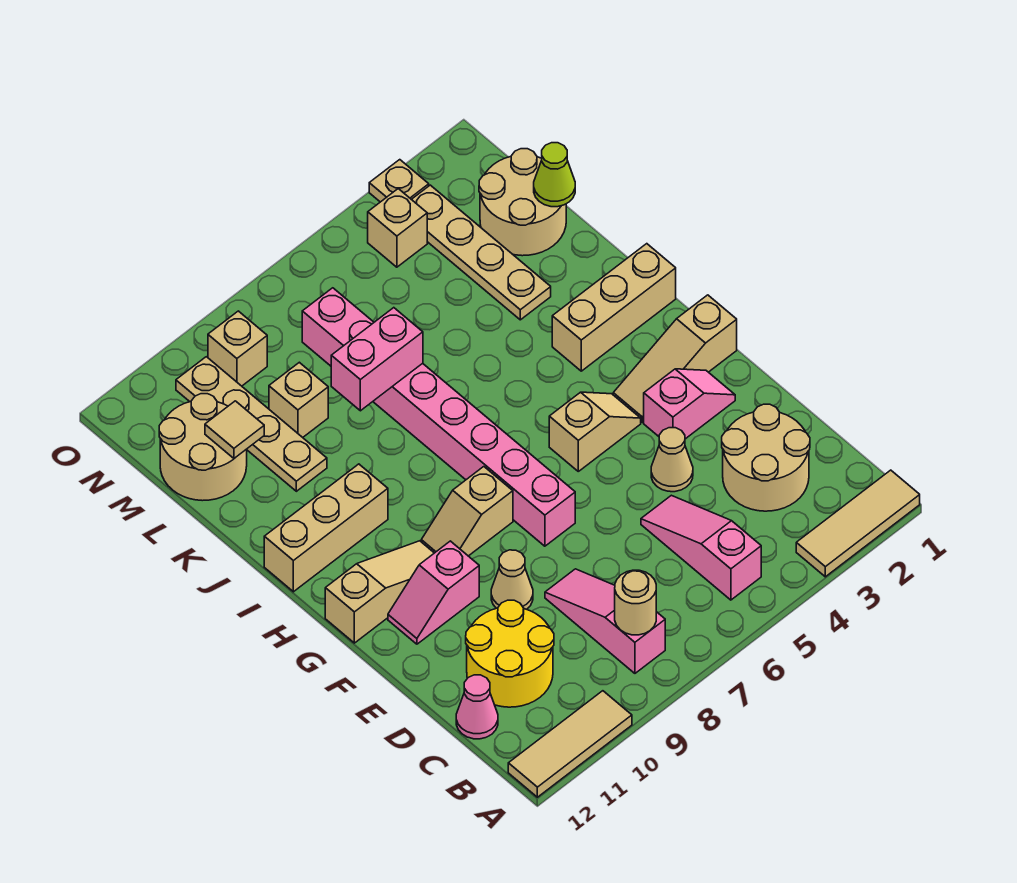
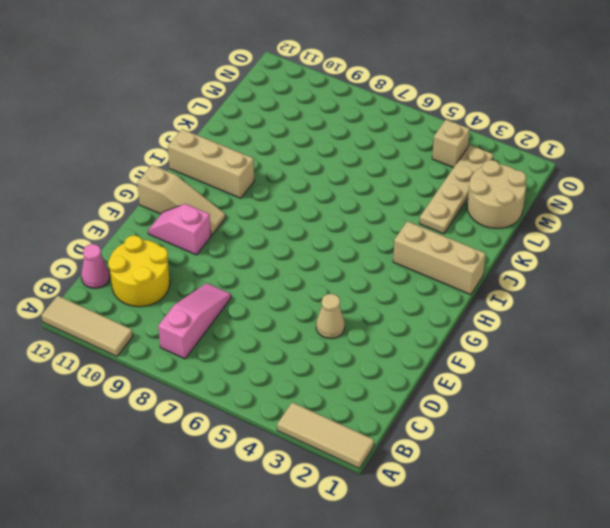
none -> pink slope B5:D5 level 1 top B
none -> tan round brick C2:D3 level 1
none -> tan cone E9 level 1
none -> pink slope F2:F3 level 1 top 3

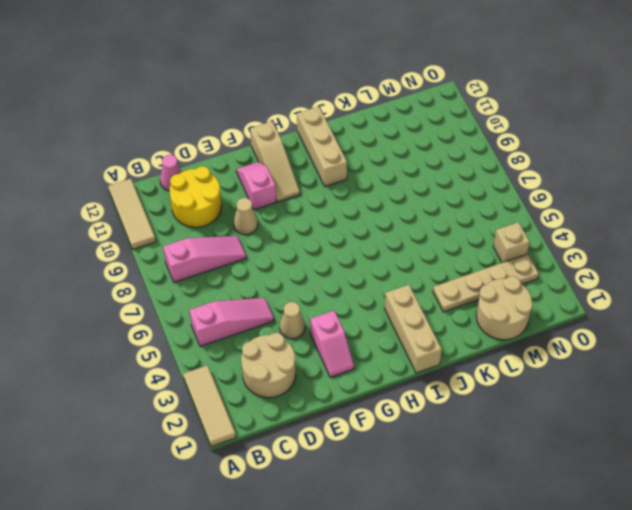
none -> pink brick F7:M7 level 1
none -> tan slope G1:G3 level 1 top 1
none -> tan slope G4:G5 level 1 top 5
none -> tan slope G8:G9 level 1 top 8

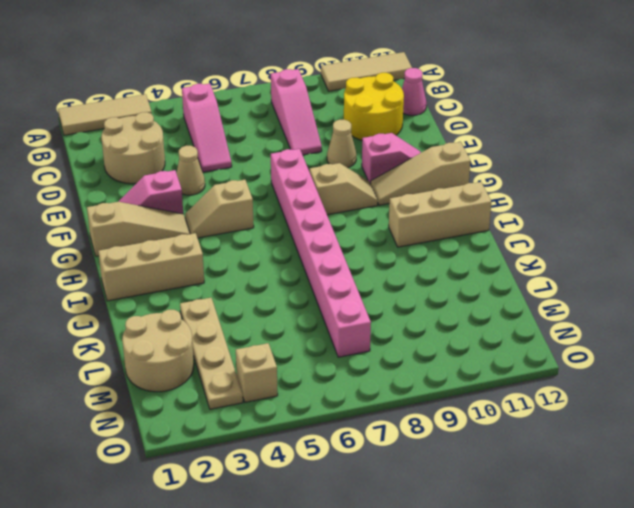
none -> tan plate K10:N10 level 1
none -> tan brick L9 level 1
none -> tan round brick L11:M12 level 1
none -> tan brick N9 level 1

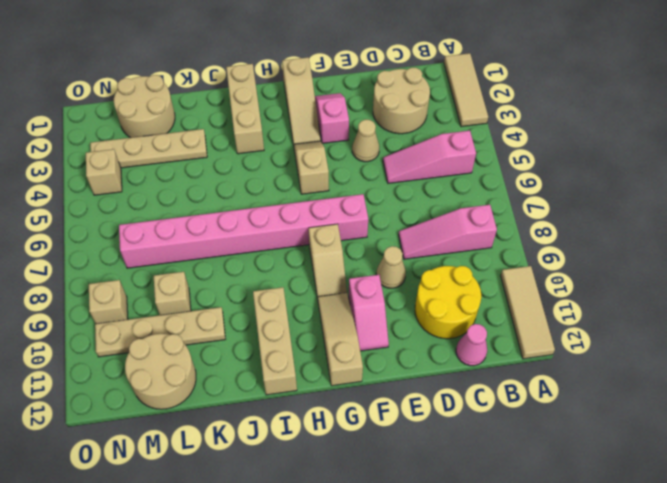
none -> tan plate O3 level 1
none -> tan round brick B8 level 2
none -> pink brick K7:K8 level 2
none -> lime cone L1 level 2

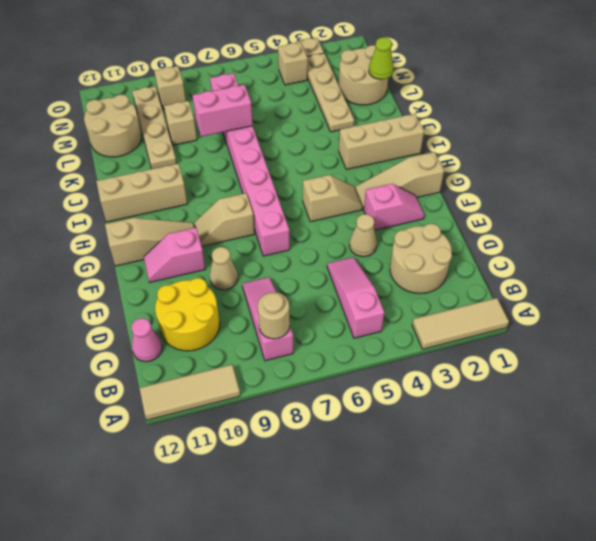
none -> tan tile L11 level 2

